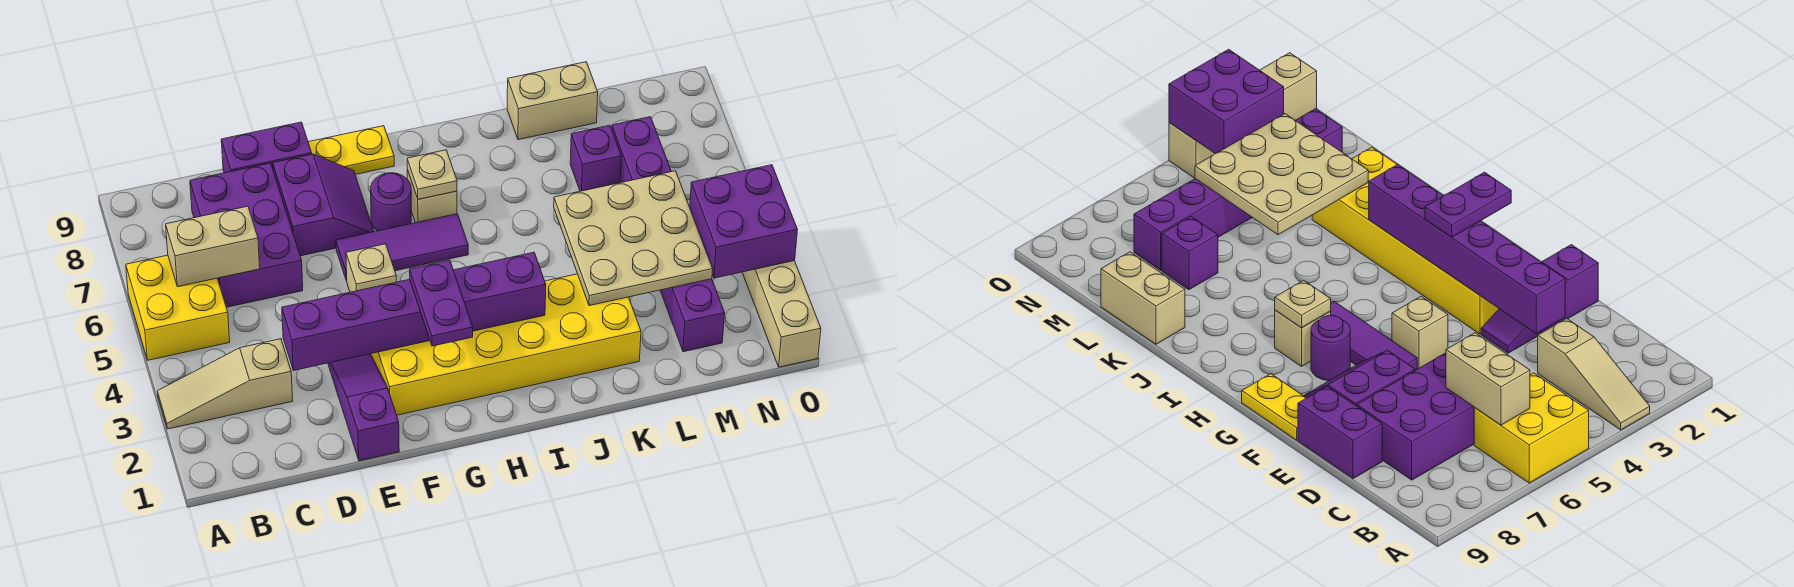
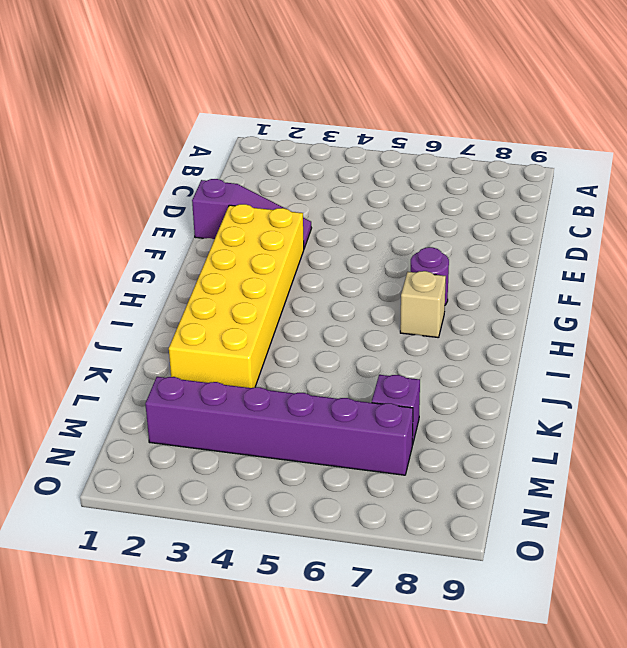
none -> tan slope A3:C3 level 1 top C
none -> yellow brick A5:B6 level 1
none -> purple brick C6:D8 level 1

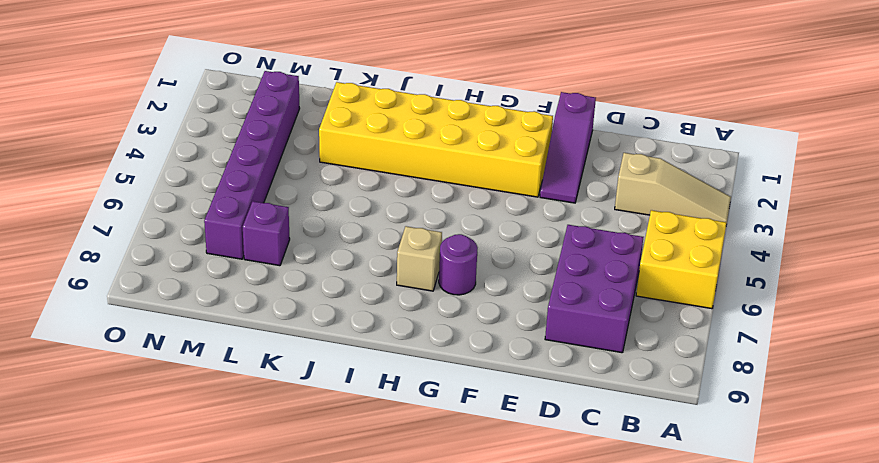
none -> purple brick D9:E9 level 1
none -> purple slope E7:F8 level 1 top E
none -> tan brick F5 level 1

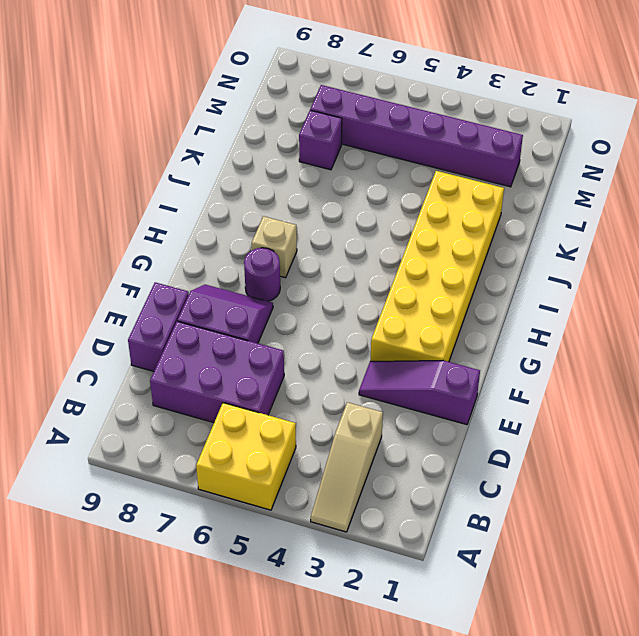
none -> tan brick F5 level 1
none -> purple tile F6:H6 level 1
none -> yellow plate F9:G9 level 1

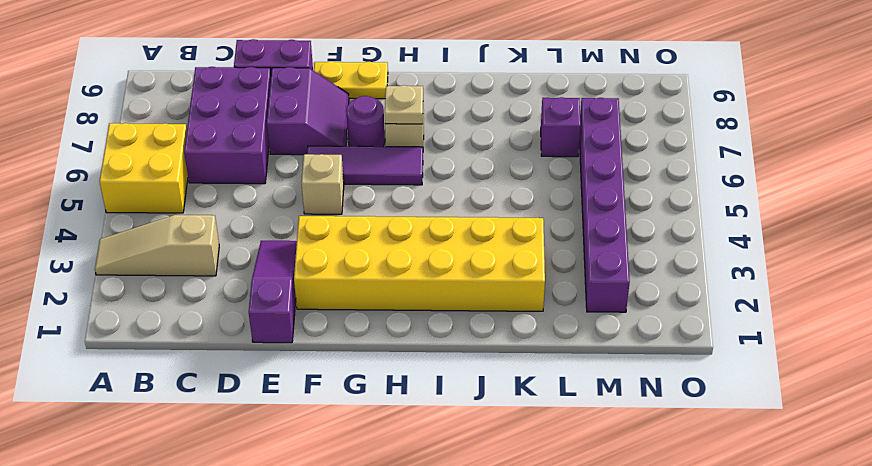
none -> tan brick K9:L9 level 1
none -> tan brick O1:O4 level 1
none -> tan brick B6:C6 level 2

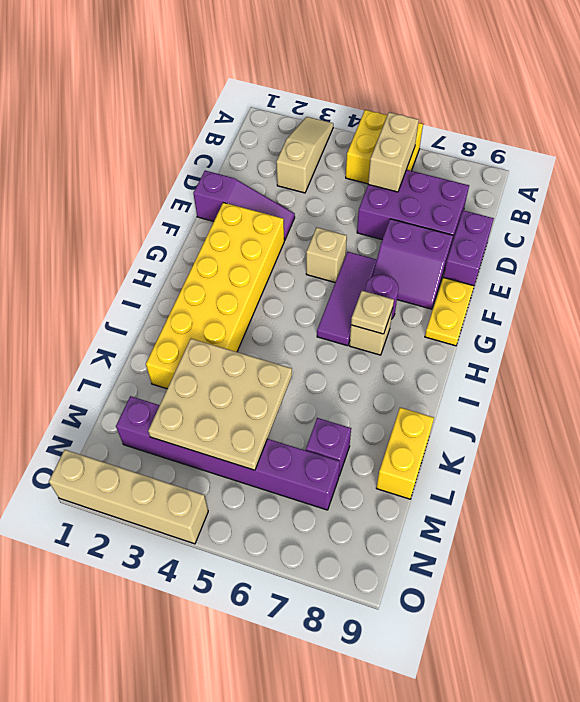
yellow brick K9:L9 level 1 -> tan brick K9:L9 level 1
none -> purple brick D3:I3 level 2
none -> purple brick N3:O4 level 2
none -> purple plate G2:G3 level 3

